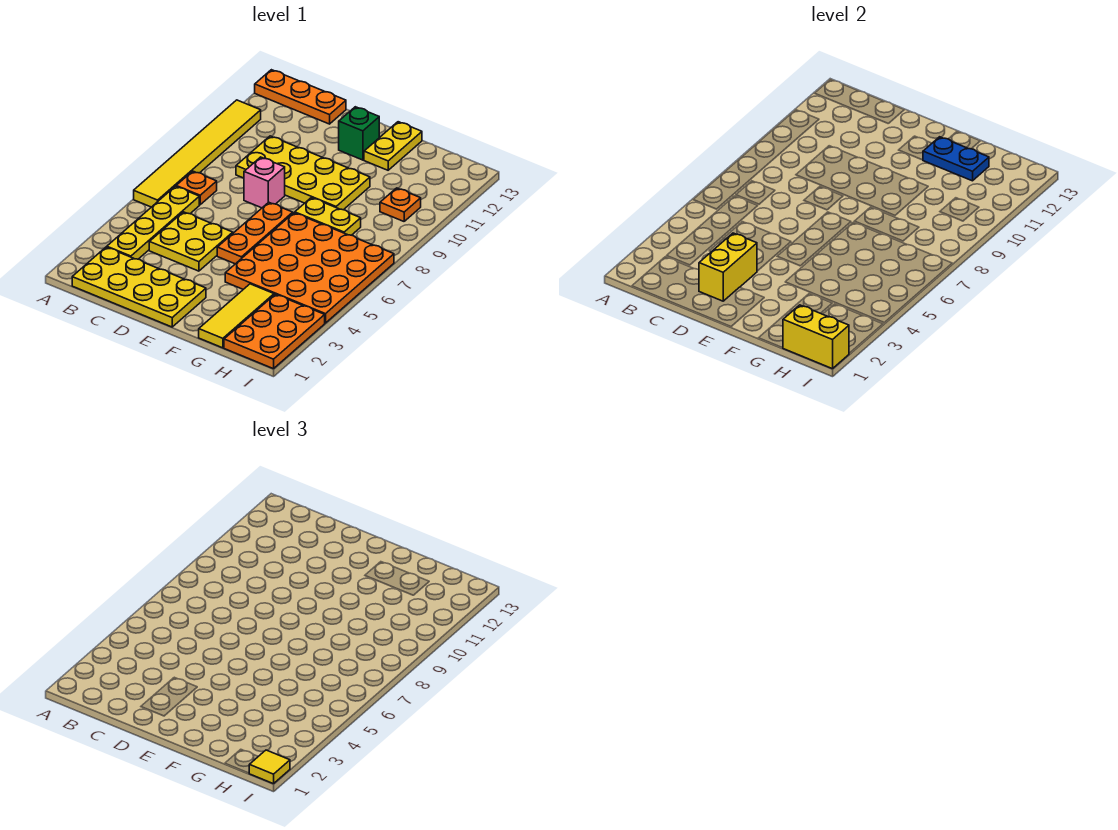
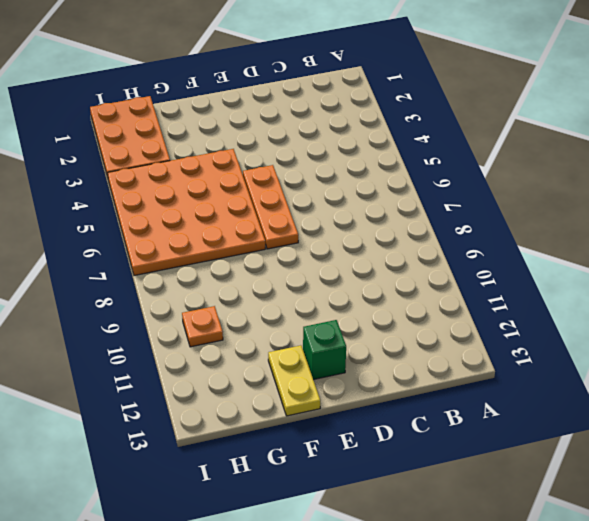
none -> yellow tile A6:A11 level 1
none -> orange plate A13:C13 level 1
none -> yellow plate B1:E2 level 1

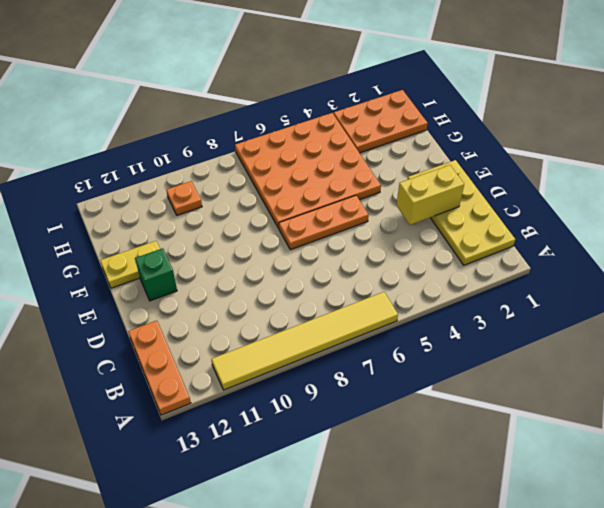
none -> yellow plate B3:B6 level 1
none -> orange plate B7 level 1
none -> yellow plate C4:D5 level 1

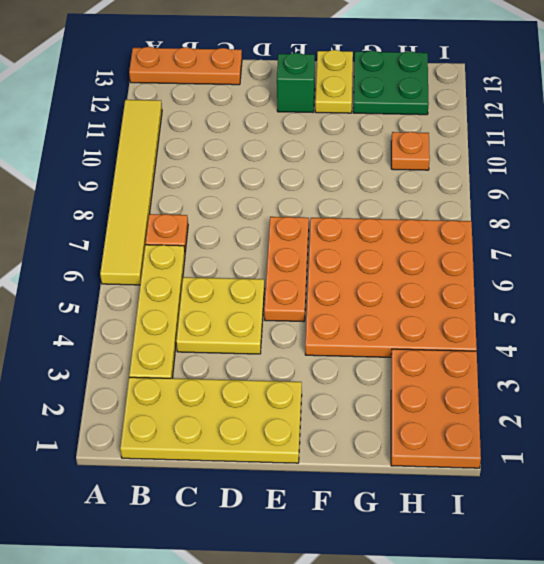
green plate G12:H13 level 1 -> none
none -> yellow plate C9:F10 level 1
none -> pink brick D8 level 1
none -> yellow plate F8:G8 level 1

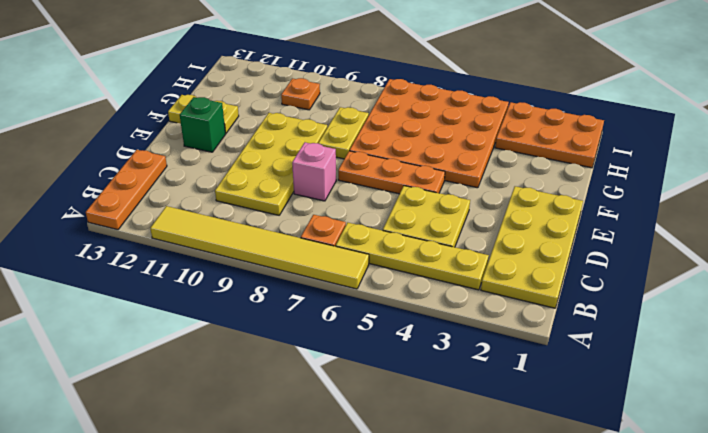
none -> yellow tile G1:G3 level 1
none -> yellow brick D2:D3 level 2
none -> blue plate F12:G12 level 2

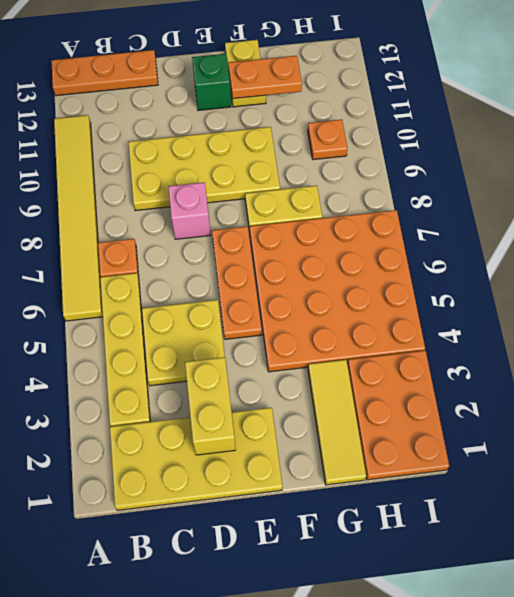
orange plate F12:G12 level 2 -> blue plate F12:G12 level 2
none -> yellow brick H1:I1 level 2
none -> yellow tile I1 level 3

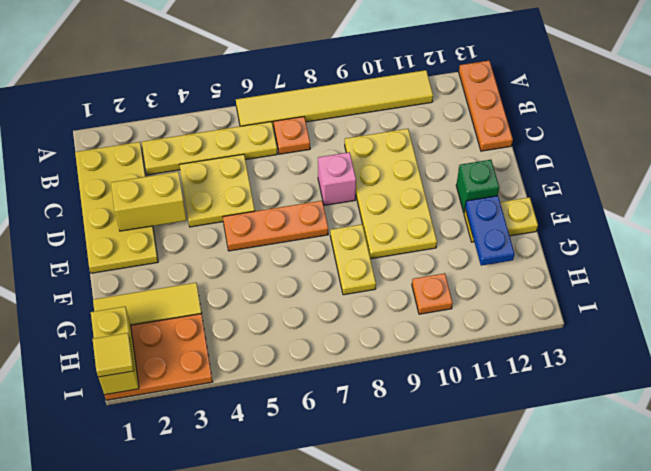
none -> orange plate F4:I7 level 1

